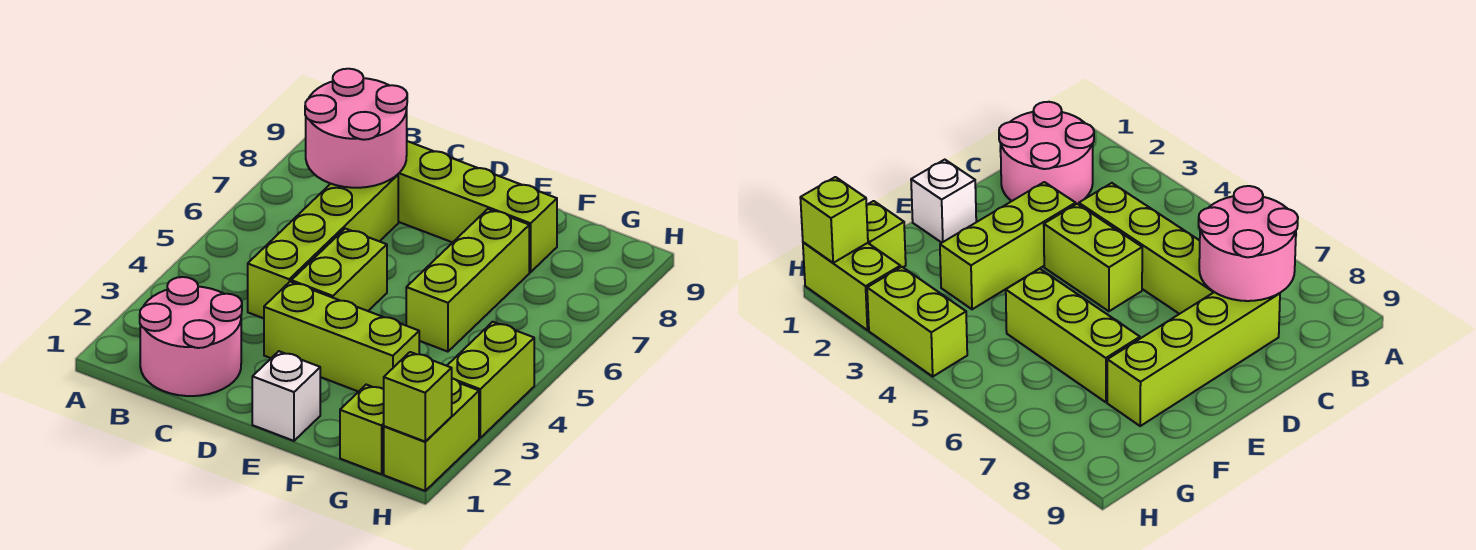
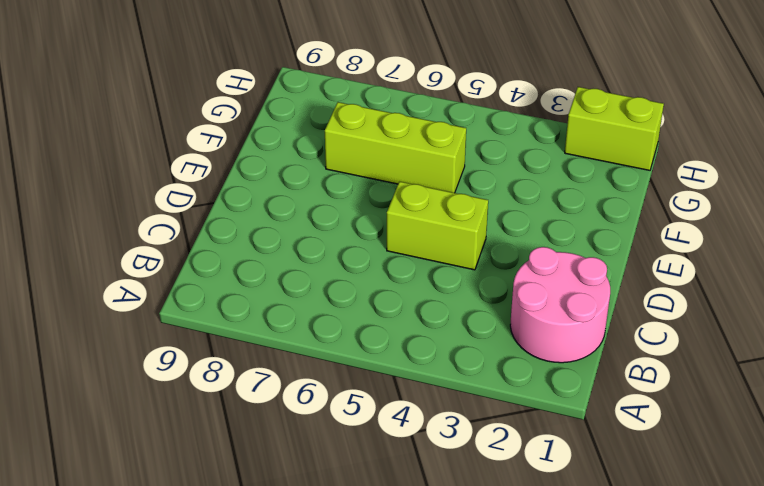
none -> lime brick C4:C7 level 1
none -> lime brick C8:F8 level 1
none -> lime brick D3:F3 level 1

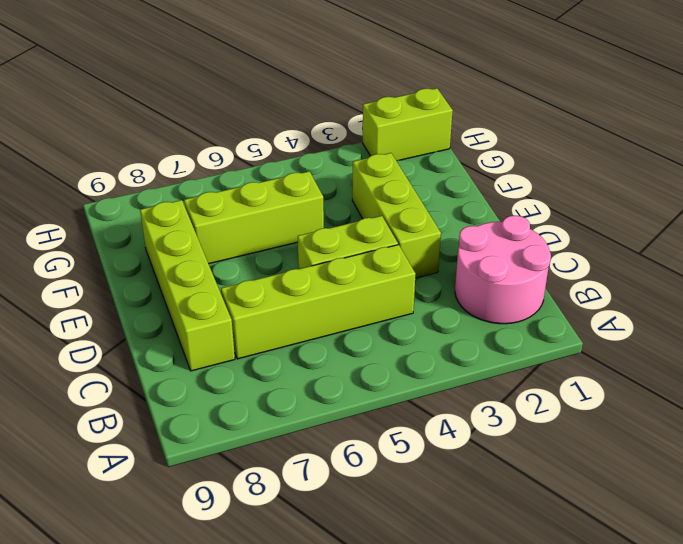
none -> white brick E1 level 1
none -> lime brick G1 level 1
none -> lime brick H3:H4 level 1

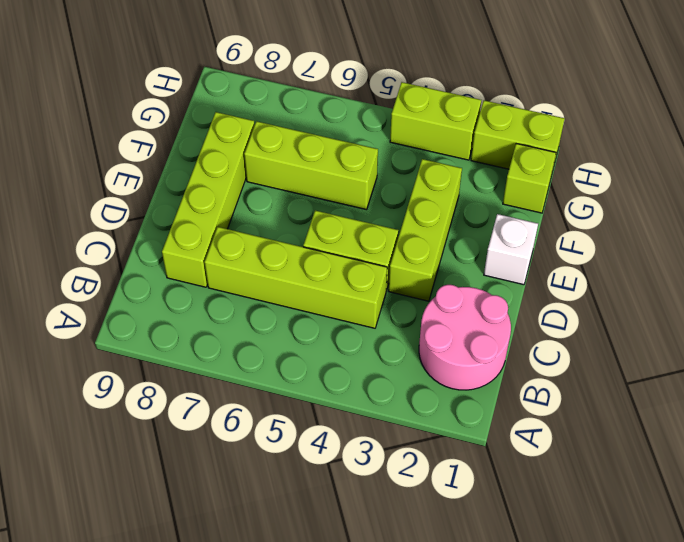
none -> pink round brick B7:C8 level 2
none -> lime brick H1 level 2

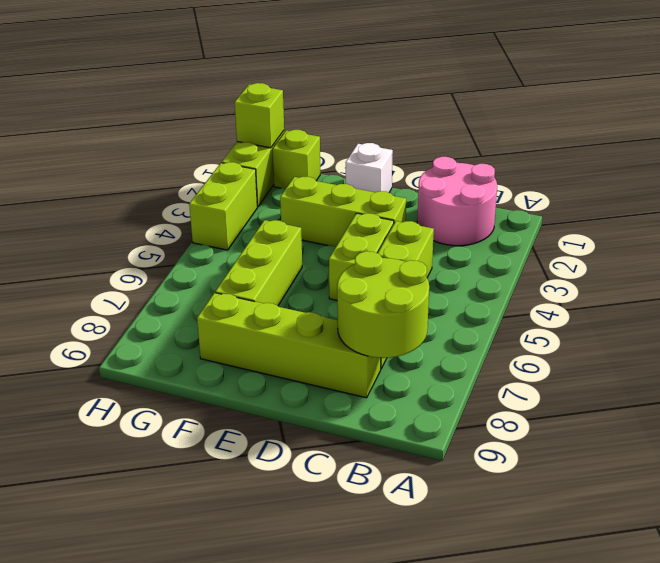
lime round brick B7:C8 level 2 -> pink round brick B7:C8 level 2

